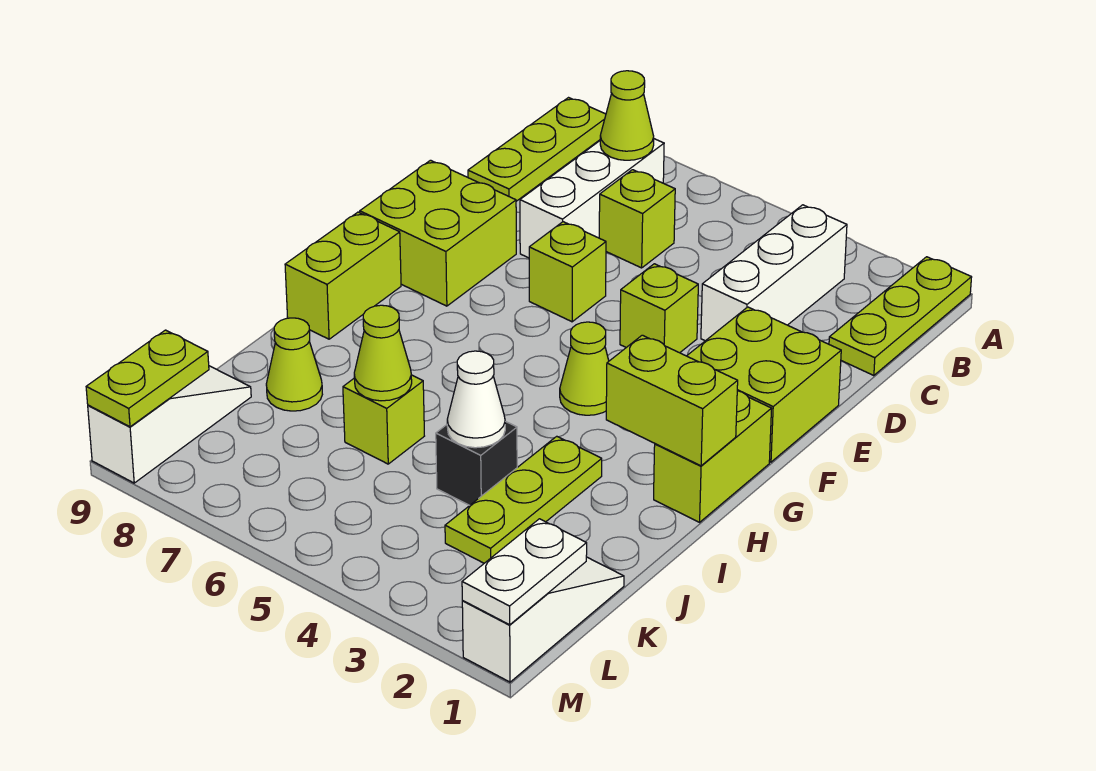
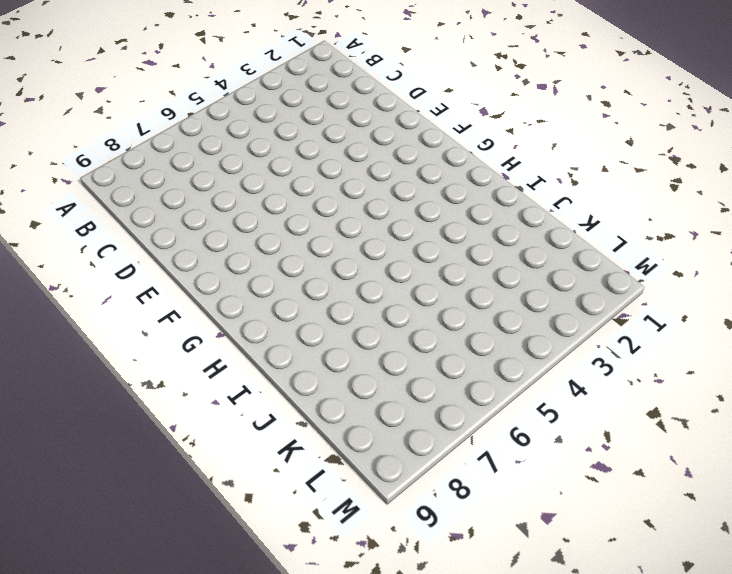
none -> lime plate A1:C1 level 1
none -> lime plate A9:C9 level 1
none -> white brick B3:D3 level 1

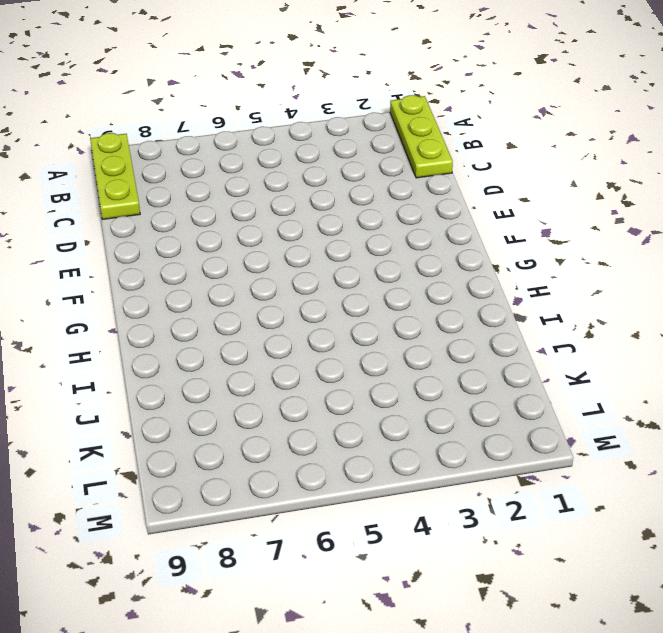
none -> white brick B3:D3 level 1
none -> white brick B7:D7 level 1
none -> lime brick C6 level 1

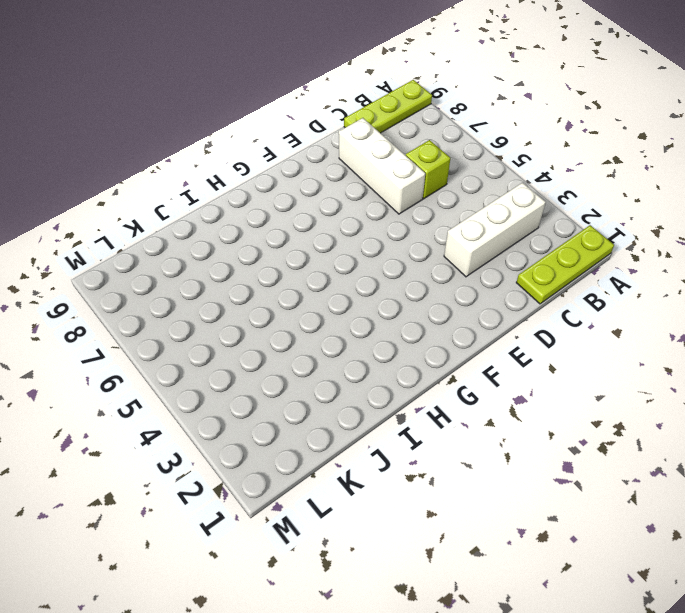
white brick D6:D8 level 1 -> white brick B7:D7 level 1
none -> lime brick E1:F2 level 1
none -> lime brick E4 level 1
none -> lime brick E6 level 1

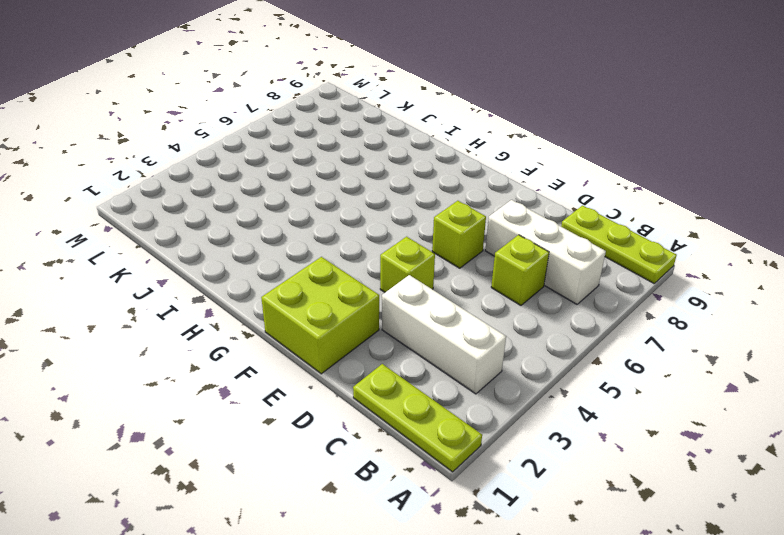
none -> lime brick E8:F9 level 1
none -> lime brick G1:H1 level 1
none -> lime cone G4 level 1

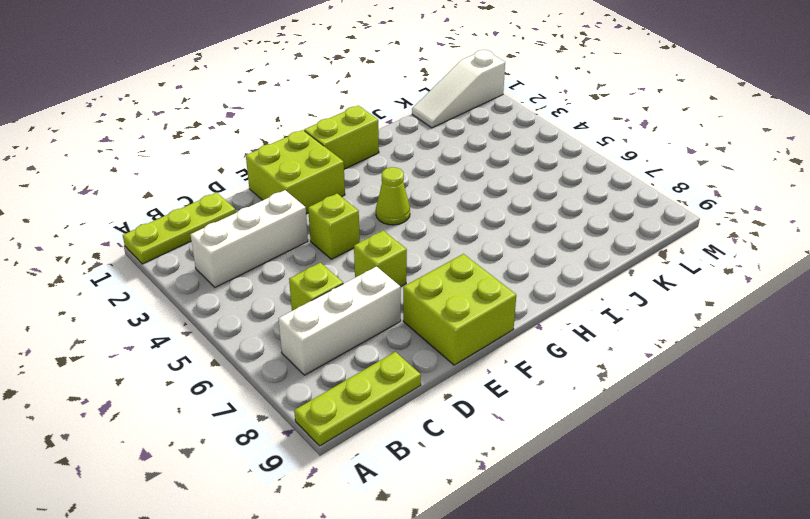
none -> lime brick G9:H9 level 1
none -> lime plate I3:K3 level 1
none -> black brick J4 level 1

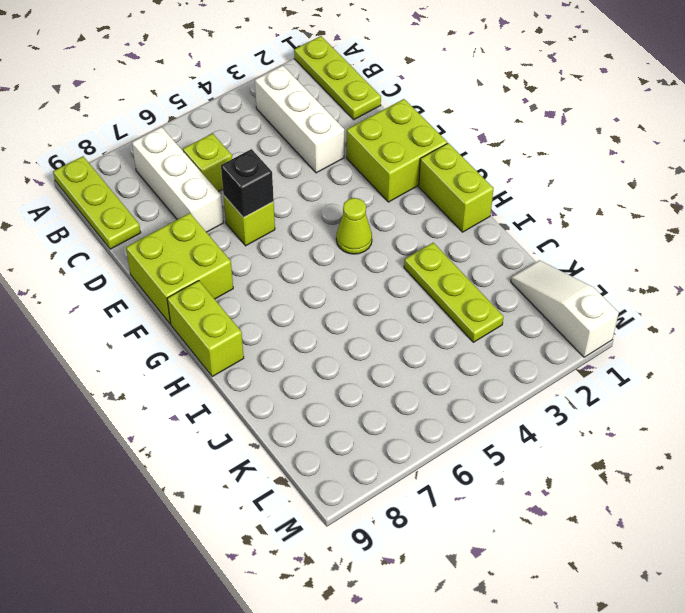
black brick E6 level 2 -> black brick J4 level 1
none -> lime brick E4 level 1
none -> lime brick J6 level 1
none -> lime cone J8 level 1

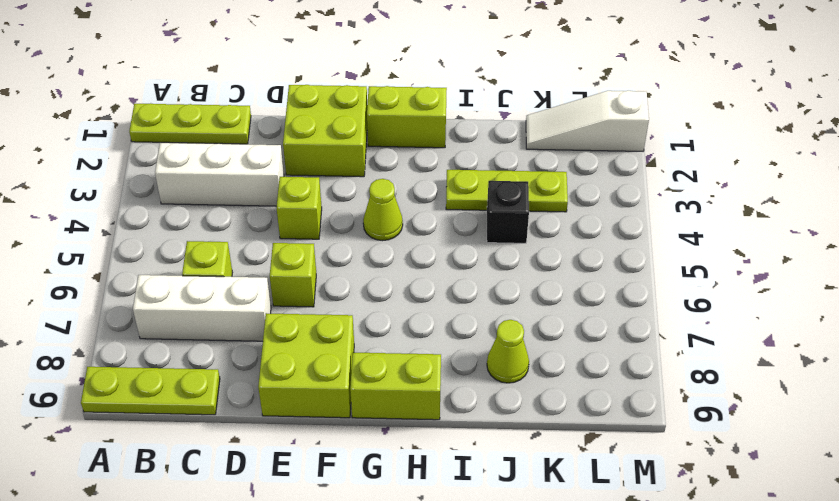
none -> lime brick J6 level 1
none -> white slope K9:M9 level 1 top M
none -> lime cone B7 level 2

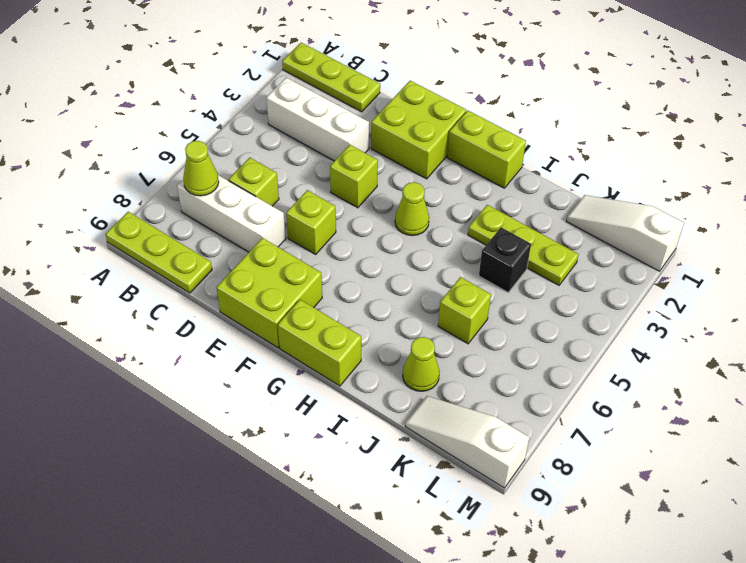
none -> lime brick H1:H2 level 2
none -> white cone J4 level 2
none -> lime cone J6 level 2

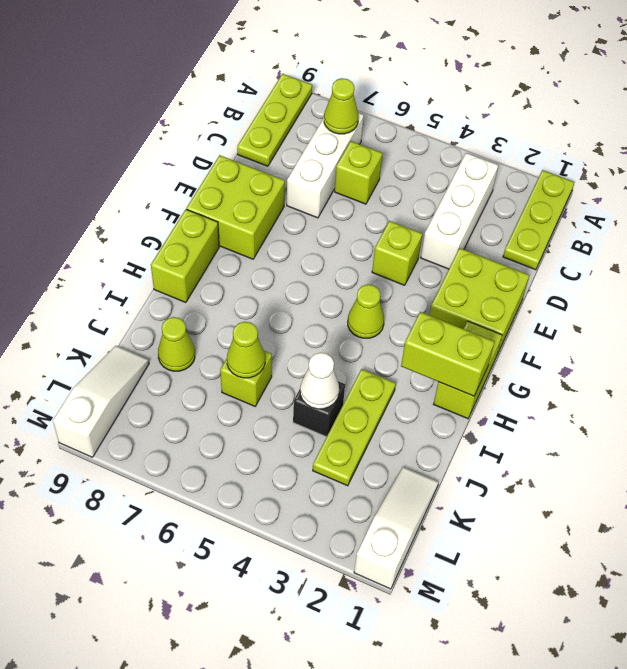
none -> lime brick E6 level 1
none -> white plate L1:M1 level 2
none -> lime plate L9:M9 level 2

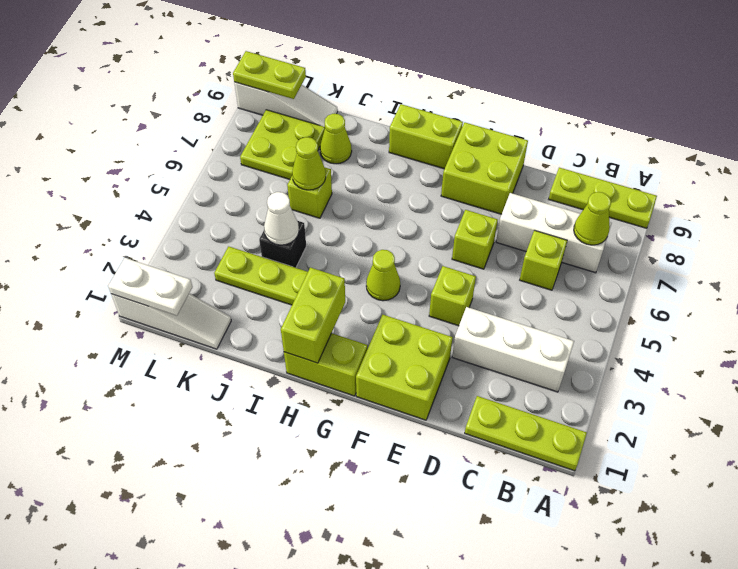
lime plate K7:L8 level 1 -> none

